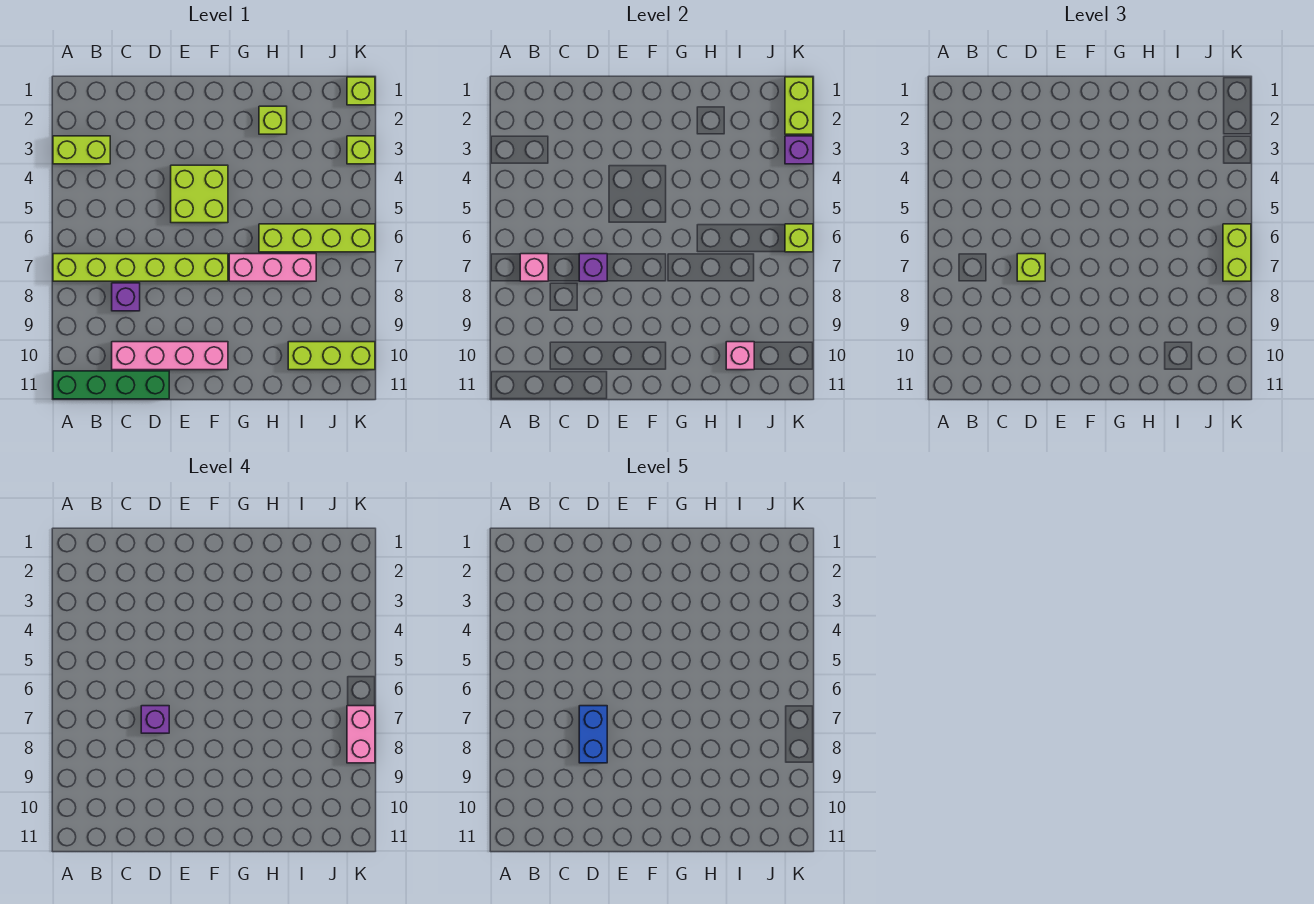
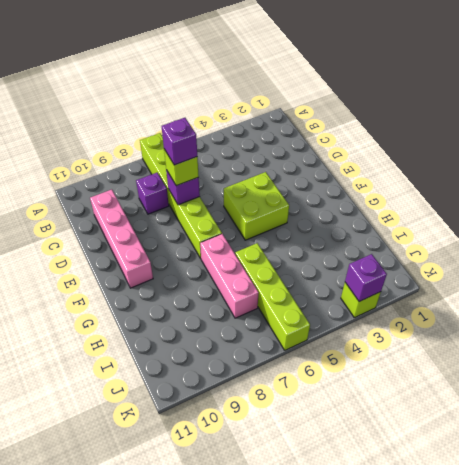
none -> lime brick A3:B3 level 1
none -> green brick A11:D11 level 1
none -> lime brick H2 level 1

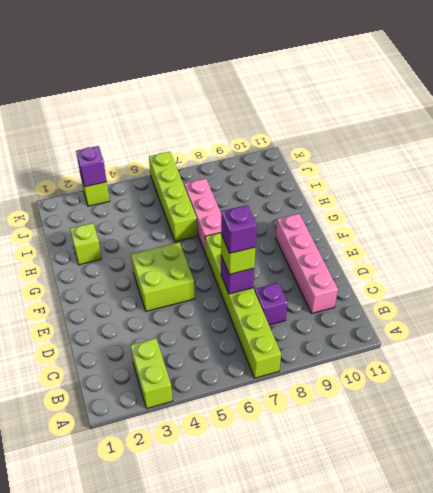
none -> green brick A11:D11 level 1
none -> lime brick I10:K10 level 1
none -> lime brick K1 level 1

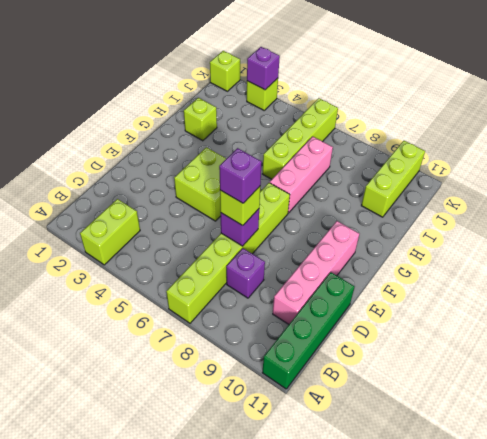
none -> pink brick B7 level 2
none -> pink brick I10 level 2
none -> lime brick K1:K2 level 2

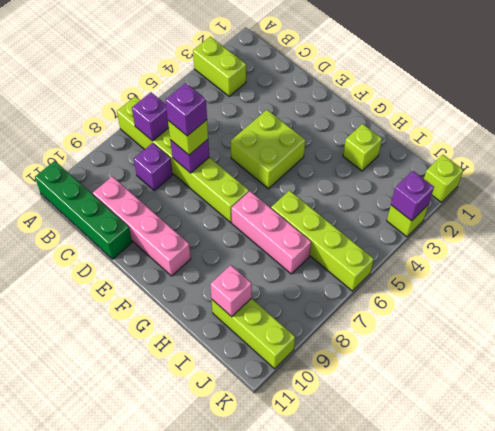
purple brick B7 level 2 -> pink brick B7 level 2
none -> lime brick K1:K2 level 2
none -> lime brick K6 level 2
none -> lime brick K6:K7 level 3

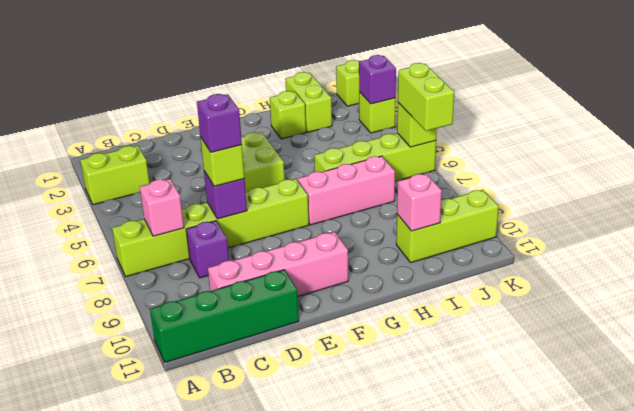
lime brick I1:I2 level 1 -> lime brick K1:K2 level 2
none -> pink brick K7:K8 level 4
none -> blue brick D7:D8 level 5

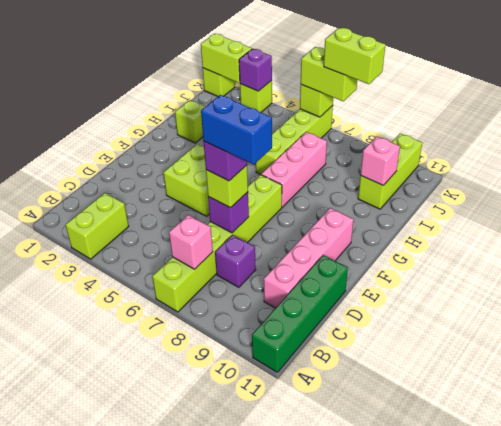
lime brick K7:K8 level 4 -> pink brick K7:K8 level 4

